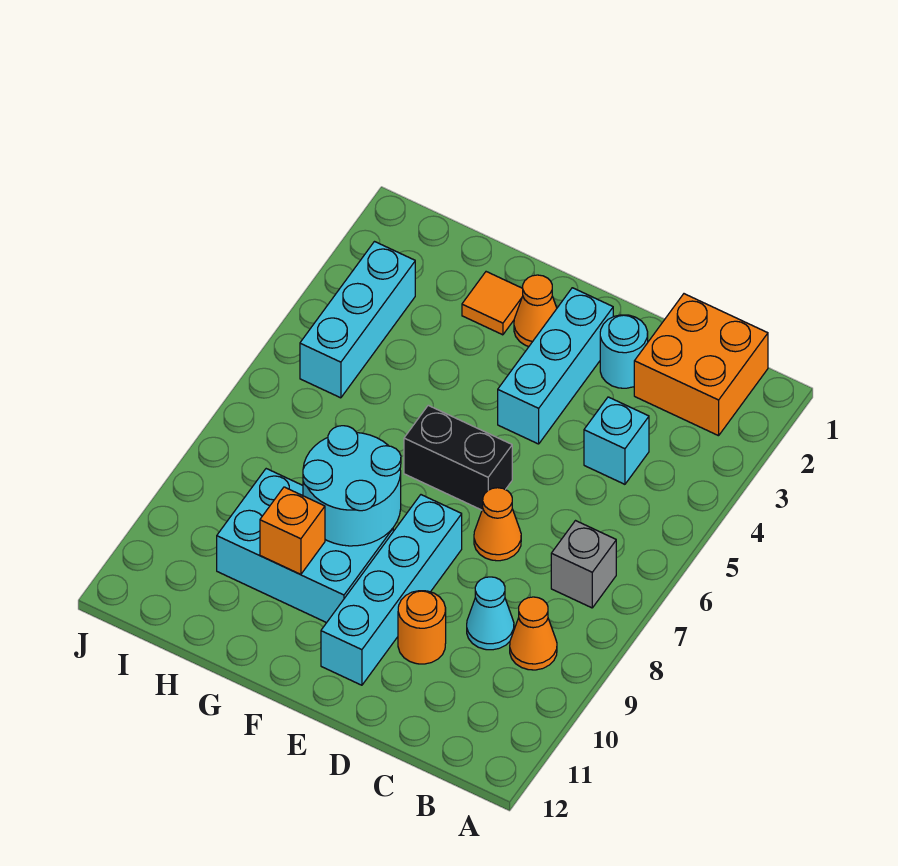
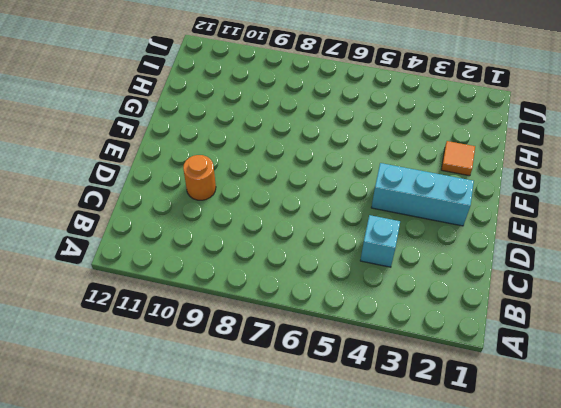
none -> orange brick B1:C2 level 1
none -> grey brick B7 level 1
none -> orange cone B9 level 1

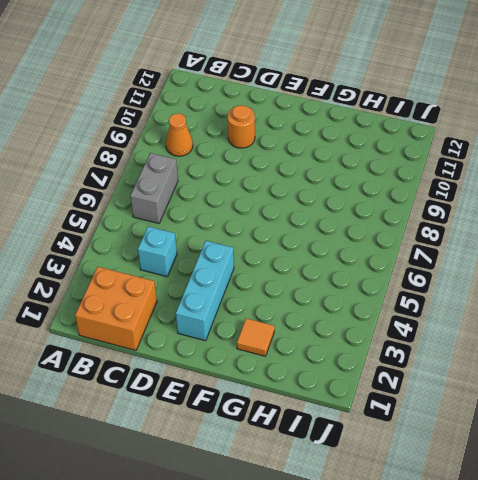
grey brick B6:B7 level 1 -> grey brick B7 level 1
none -> cyan cone C9 level 1
none -> cyan round brick D2 level 1
none -> orange cone D7 level 1

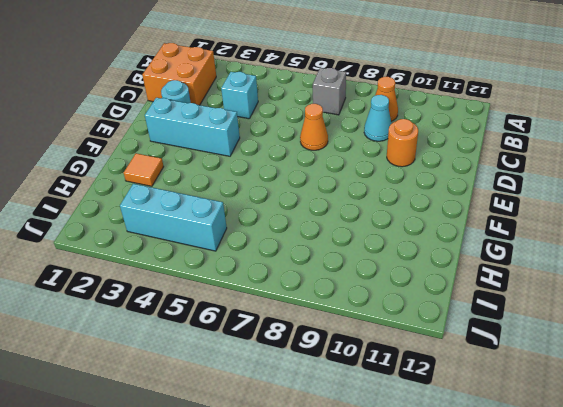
none -> black brick E6:F6 level 1
none -> cyan brick E8:E11 level 1
none -> orange cone F2 level 1

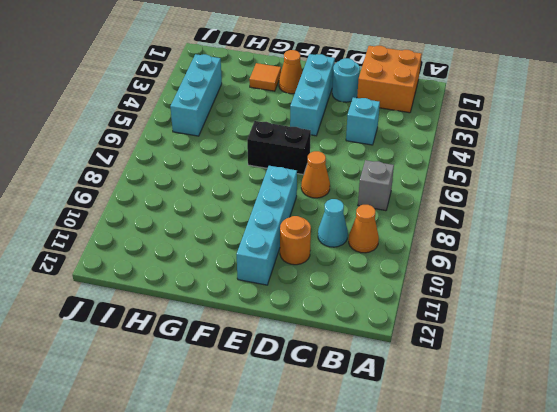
none -> cyan brick F9:H10 level 1
none -> cyan round brick F8:G9 level 2
none -> orange brick G10 level 2

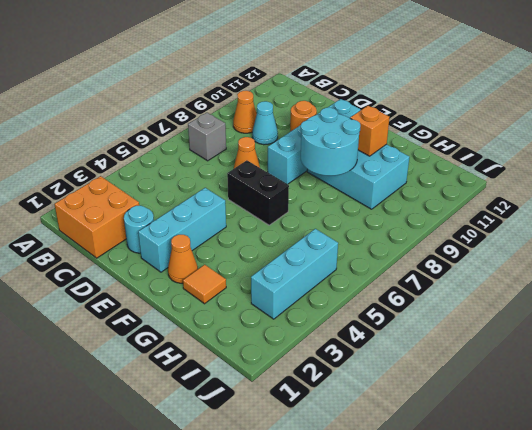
none -> cyan brick C4 level 1

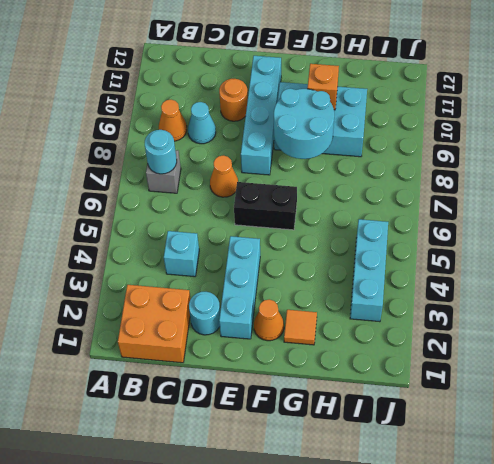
cyan round brick B7 level 2 -> none

